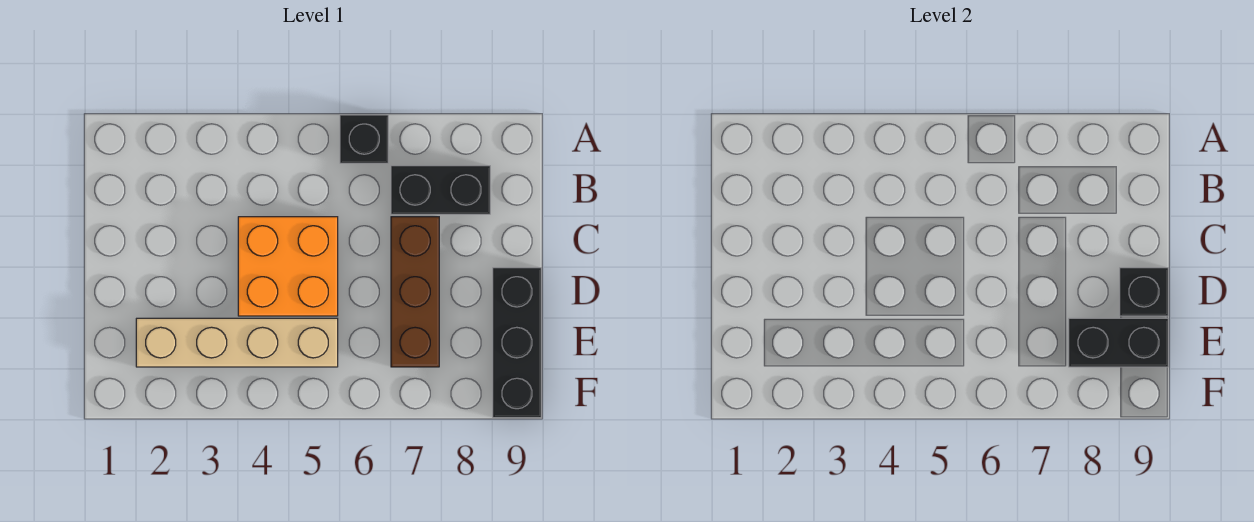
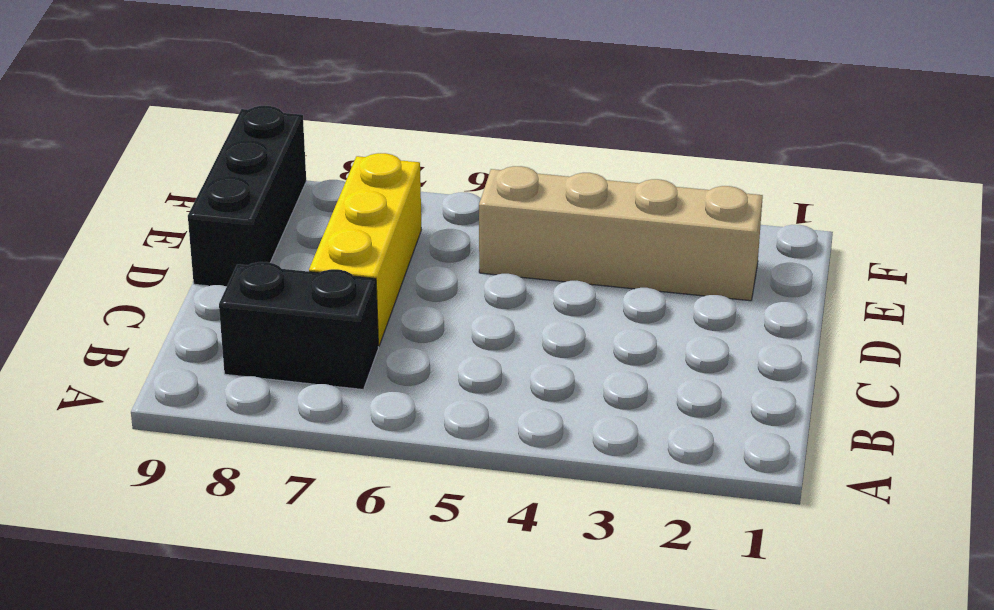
yellow brick C7:E7 level 1 -> brown brick C7:E7 level 1
none -> black brick A6 level 1
none -> orange brick C4:D5 level 1

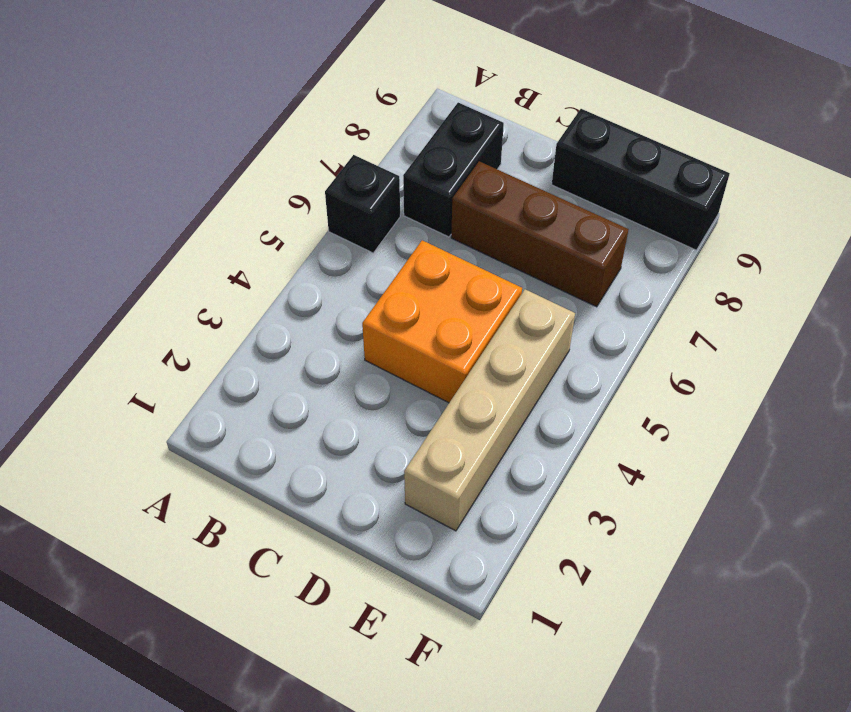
none -> black brick D9 level 2
none -> black brick E8:E9 level 2

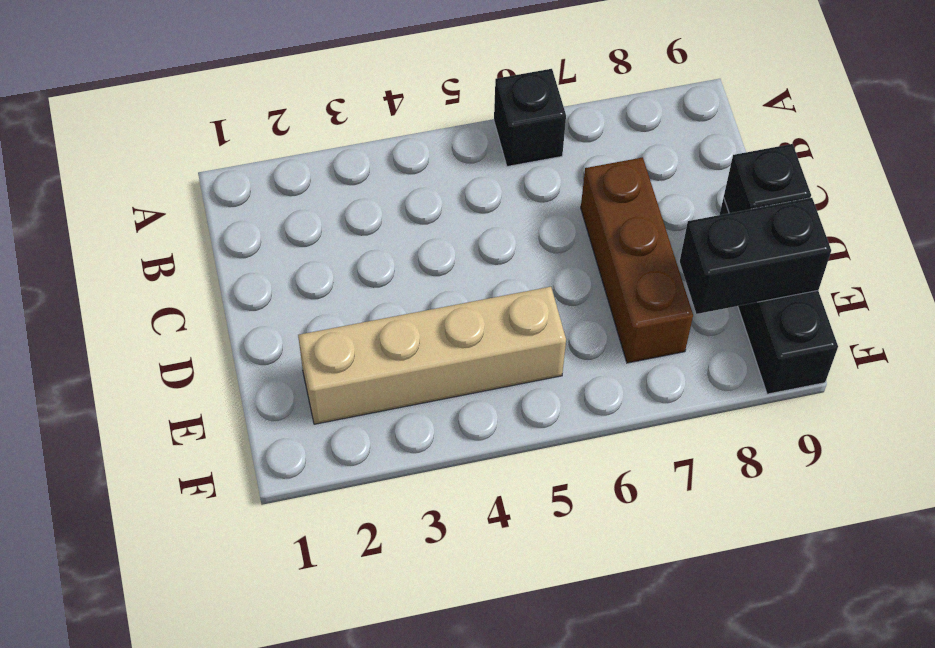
none -> black brick B7:B8 level 1
none -> orange brick C4:D5 level 1

